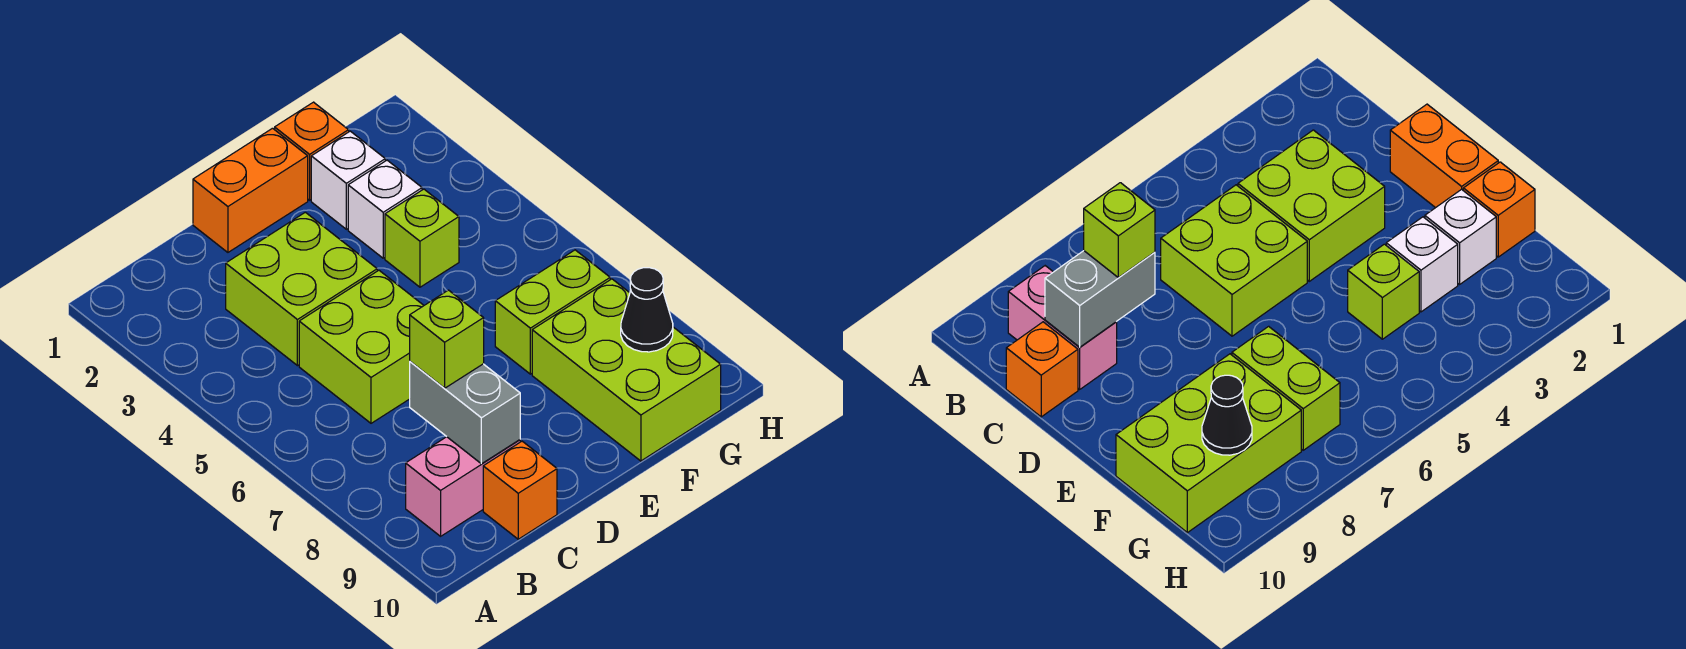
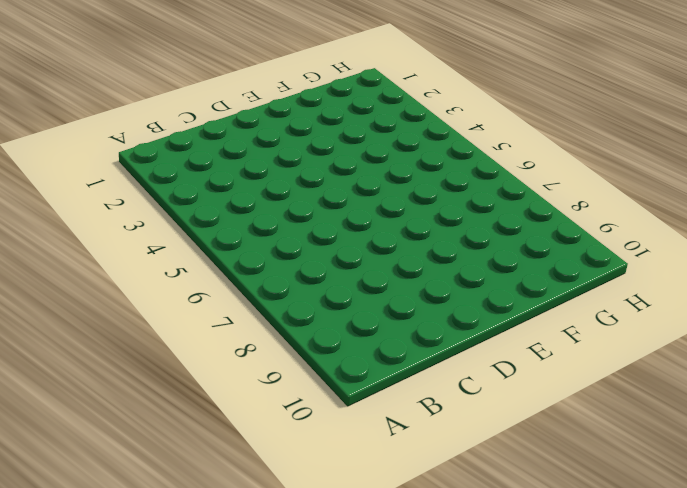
none -> pink brick B9:C9 level 1
none -> lime brick C3:D4 level 1
none -> lime brick C5:D6 level 1

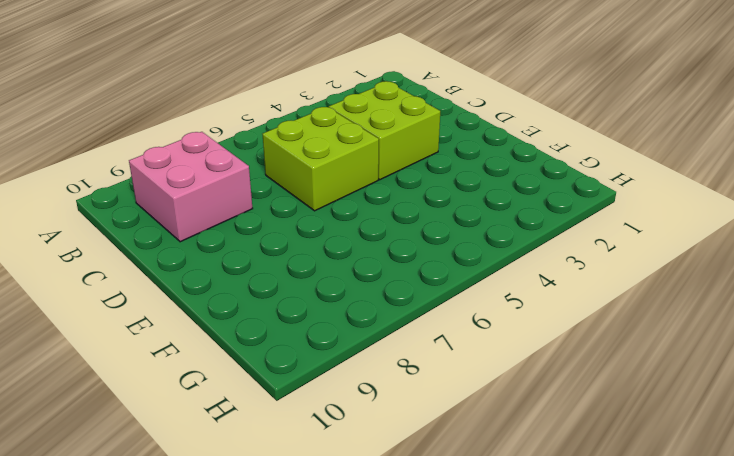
pink brick B8:C9 level 1 -> pink brick B9:C9 level 1
none -> orange brick C10 level 1
none -> orange brick D1:E1 level 1
none -> orange brick F1 level 1

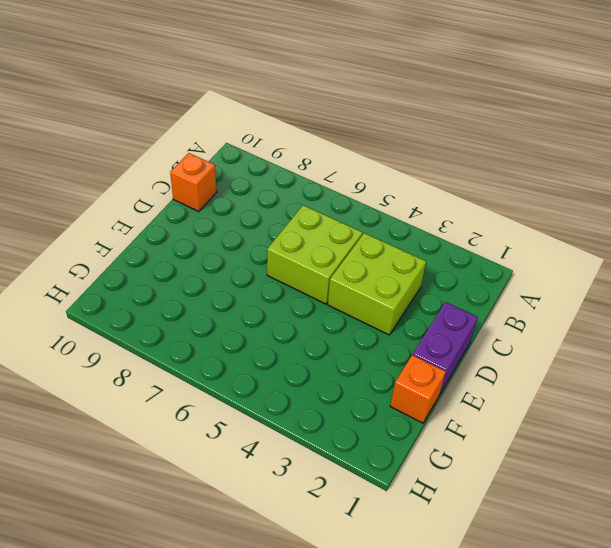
purple brick D1:E1 level 1 -> orange brick D1:E1 level 1
none -> pink brick B9:C9 level 1
none -> white brick F2 level 1
none -> white brick F3 level 1

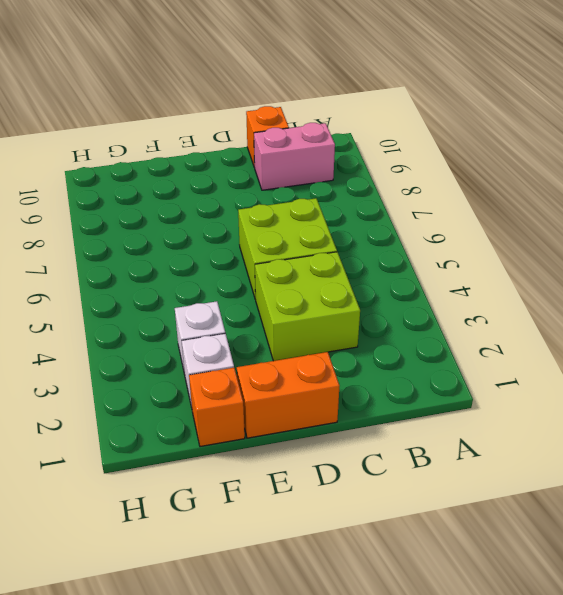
none -> lime brick F4 level 1
none -> lime brick F7:G7 level 1
none -> lime brick F8:G10 level 1

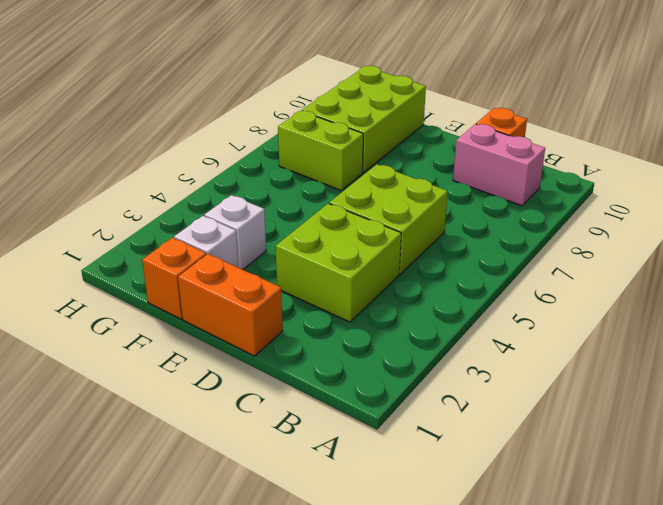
none -> lime brick F4 level 1
none -> grey brick C8:C9 level 2
none -> black cone G9 level 2

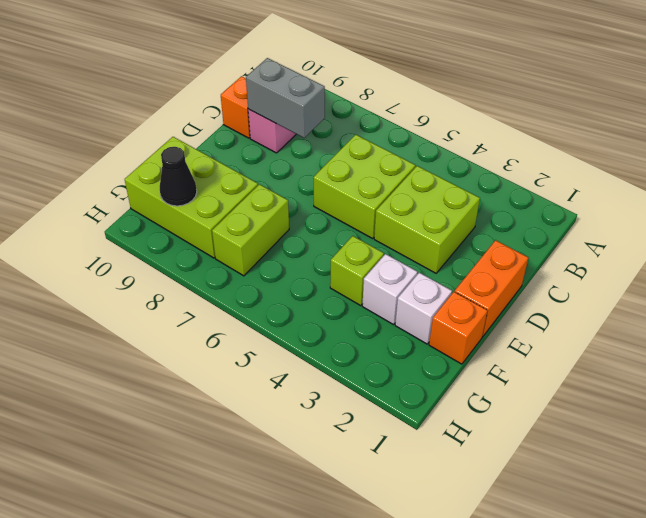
none -> lime brick C8 level 3

